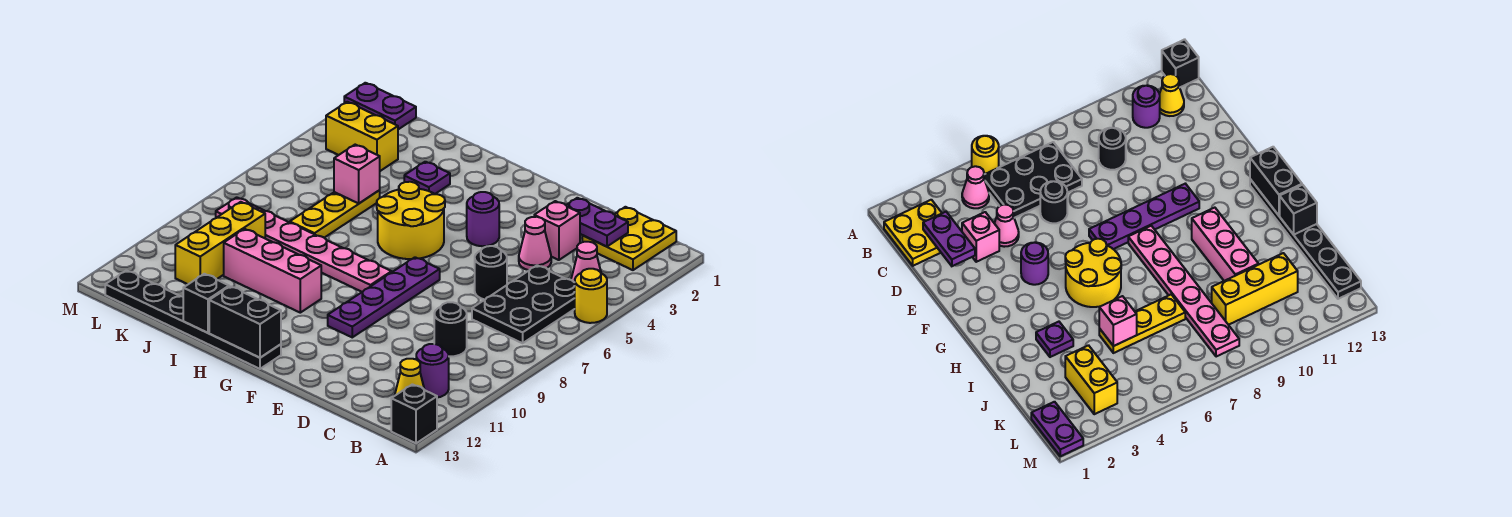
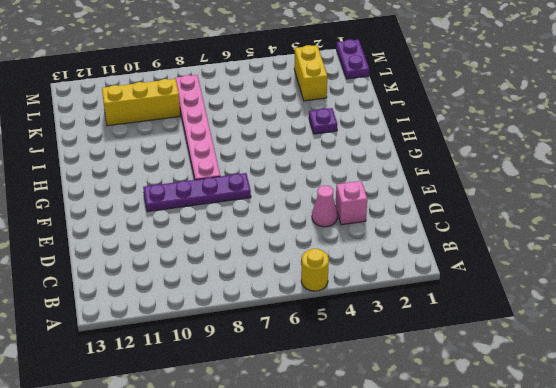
none -> black brick A13 level 1
none -> yellow plate B1:C2 level 1
none -> pink cone B4 level 1

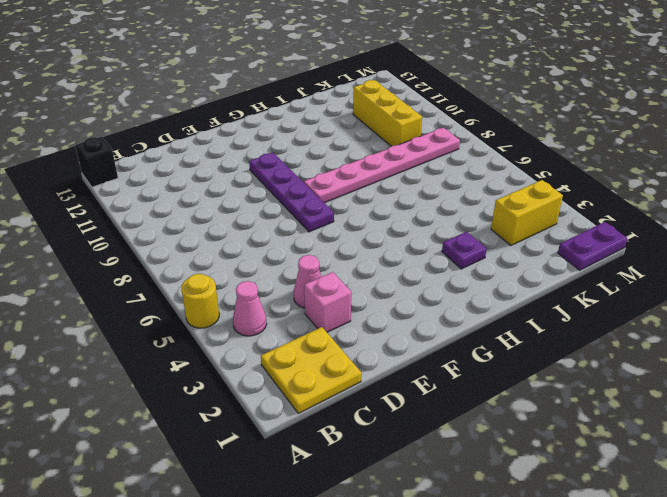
none -> black plate B5:C7 level 1
none -> purple round brick B11 level 1
none -> yellow cone B12 level 1

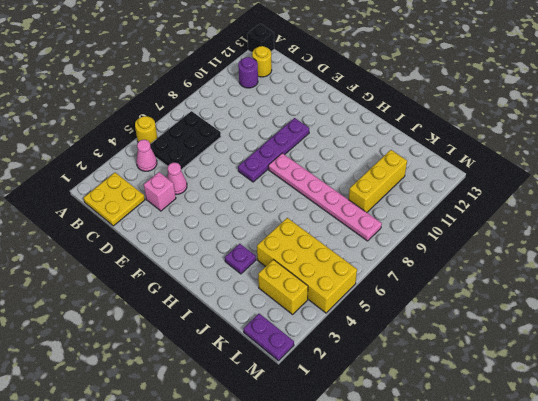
yellow round brick B12 level 1 -> yellow cone B12 level 1
yellow brick J4:M5 level 1 -> yellow plate J5:J7 level 1
none -> black round brick C9 level 1
none -> black round brick D6 level 1
none -> purple round brick F4 level 1

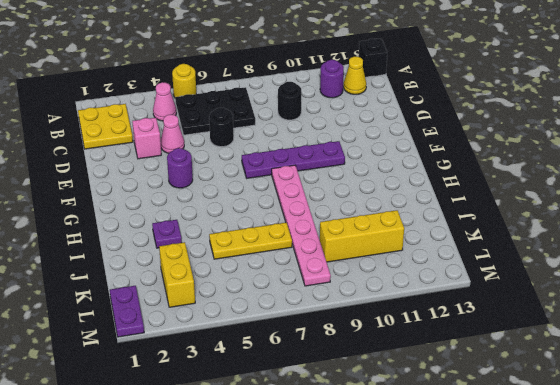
none -> yellow round brick G5:H6 level 1
none -> black plate G13:L13 level 1
none -> pink brick H10:J10 level 1

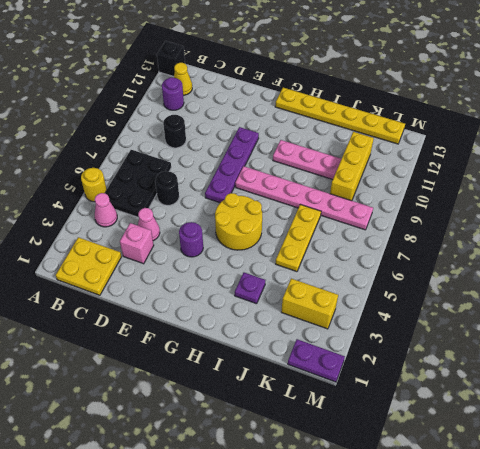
yellow plate G13:L13 level 1 -> black plate G13:L13 level 1
pink plate H10:J10 level 1 -> pink brick H10:J10 level 1
none -> purple plate C2:D2 level 2
none -> black brick G13:H13 level 2
none -> black brick I13 level 2

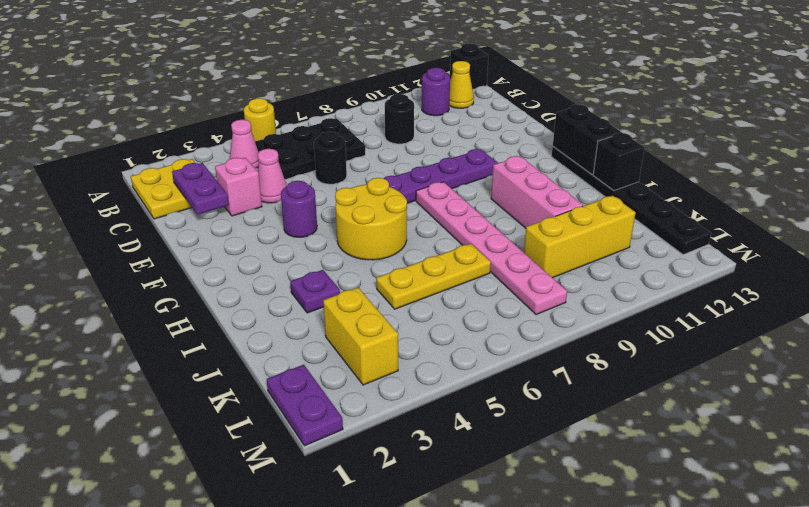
none -> pink brick J5 level 2

